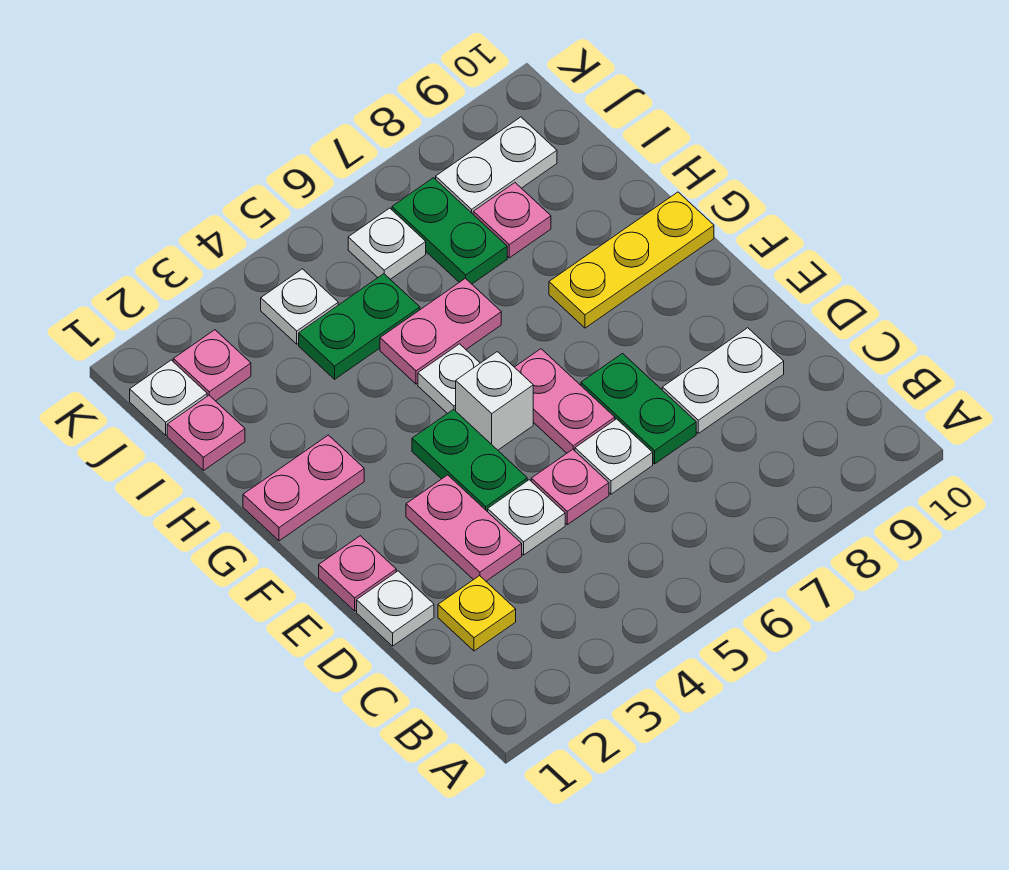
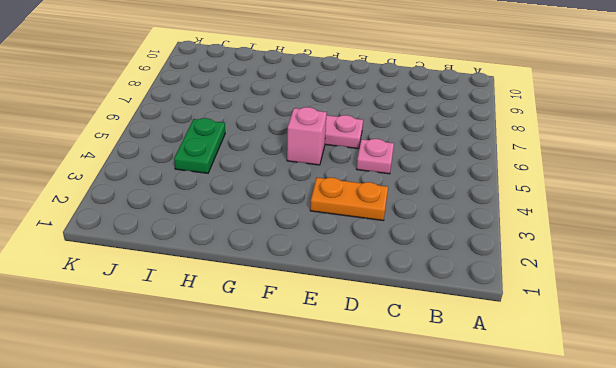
orange plate D3:E3 level 1 -> pink plate D3:E3 level 1
pink brick F5 level 1 -> white brick F5 level 1
none -> yellow plate C2 level 1
none -> white plate D1 level 1
none -> white plate D4 level 1

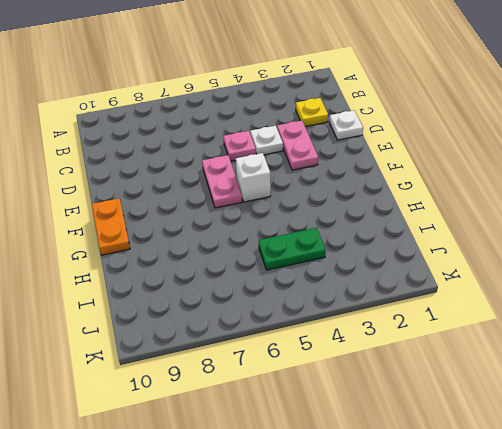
orange plate F10:G10 level 1 -> yellow plate G8:G10 level 1
none -> white plate D6 level 1
none -> green plate D7:E7 level 1
none -> white plate D8:D9 level 1

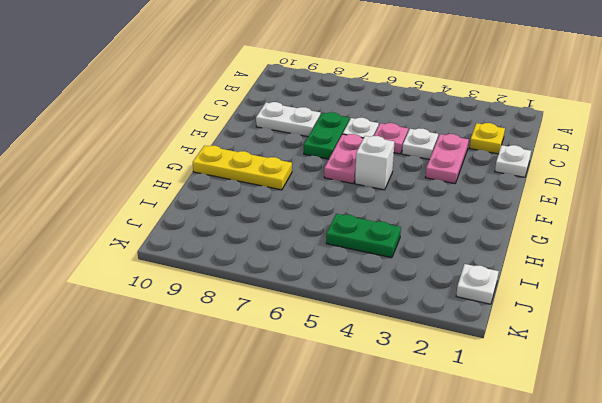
none -> pink plate E1 level 1
none -> green plate E4:F4 level 1
none -> pink plate G1:G2 level 1

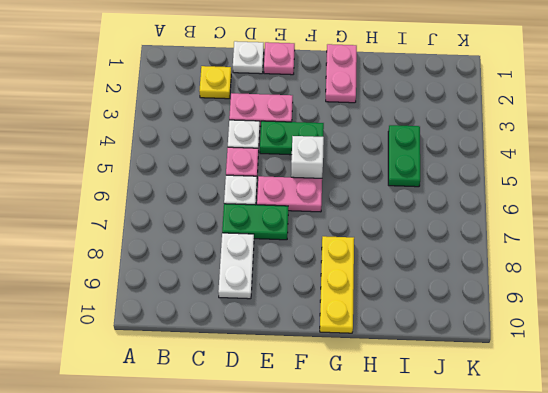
none -> white plate G5 level 1
none -> pink plate H5:H6 level 1
none -> pink plate I1 level 1

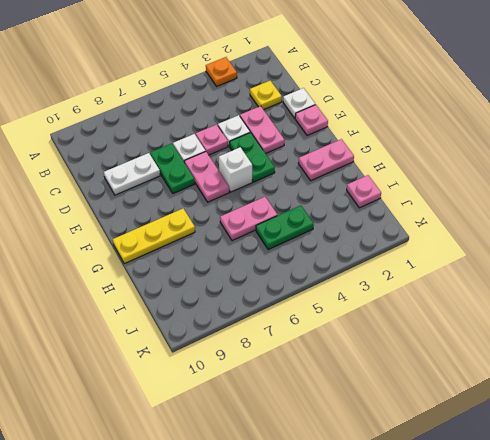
orange plate A3 level 1 -> none
none -> white plate G5 level 1
none -> green plate I7:J7 level 1
none -> pink plate I8 level 1

